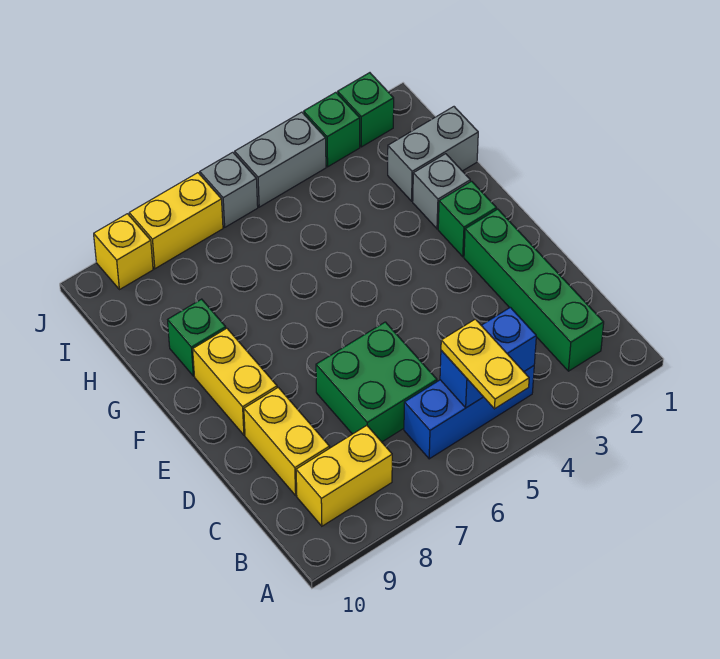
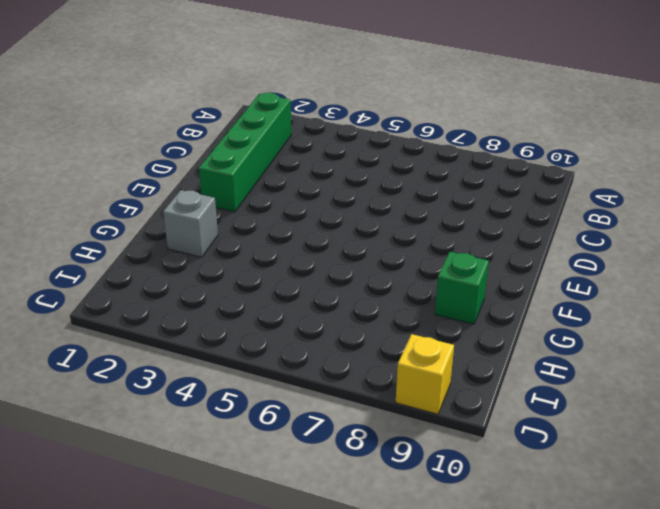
none -> blue brick B4:B6 level 1
none -> yellow brick B8:B9 level 1
none -> green brick C6:D7 level 1

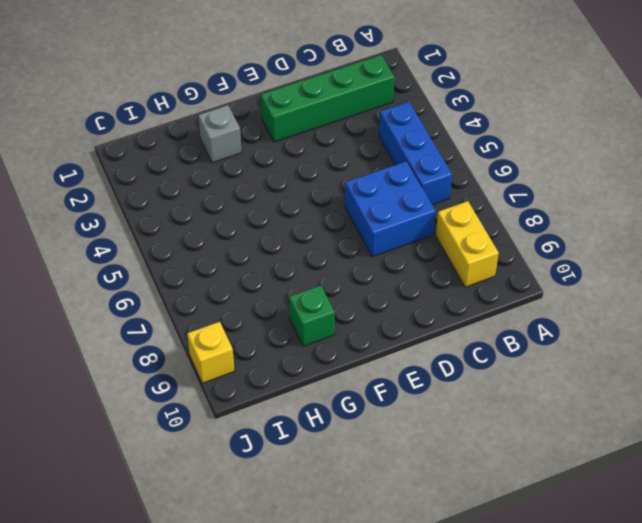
blue brick C6:D7 level 1 -> green brick C6:D7 level 1
none -> yellow brick C9:D9 level 1
none -> yellow brick E9:F9 level 1
none -> green brick F2 level 1

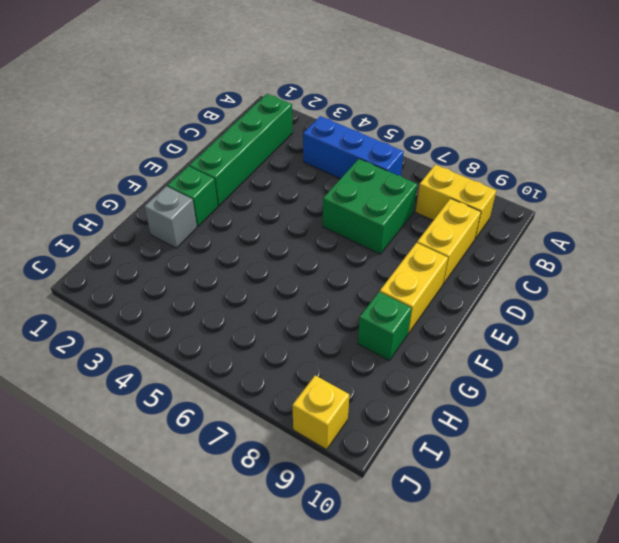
none -> grey brick H1:H2 level 1
none -> green brick J2 level 1
none -> green brick J3 level 1

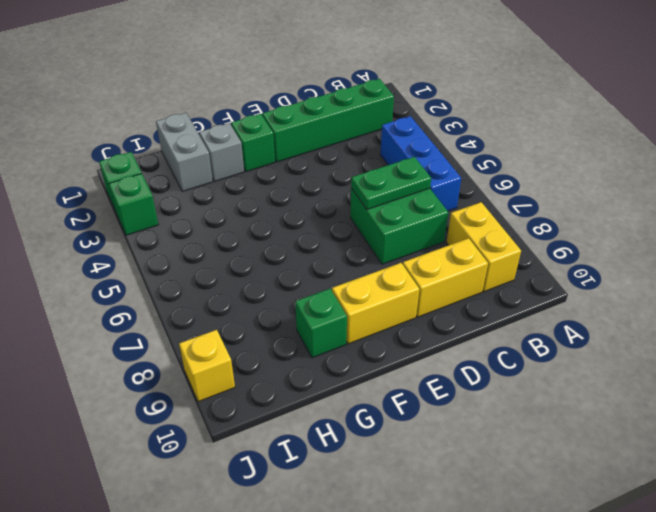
green plate C6:D6 level 2 -> none
none -> grey brick J4:J5 level 1
none -> grey brick J6 level 1
none -> yellow brick J7:J8 level 1

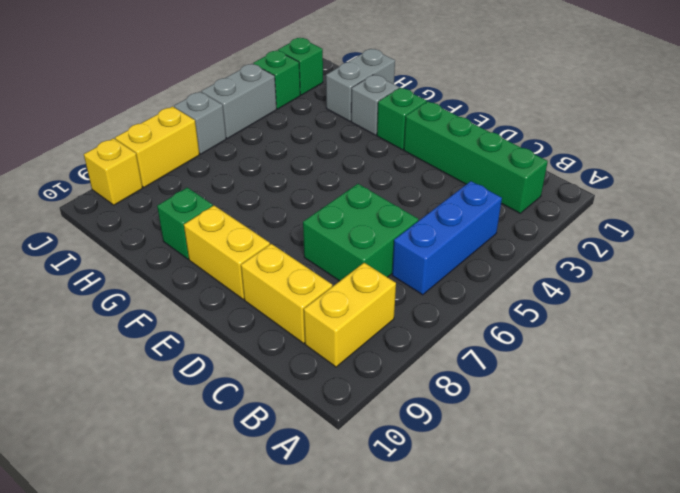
none -> blue brick B4:B5 level 2
none -> yellow plate A5:B5 level 3

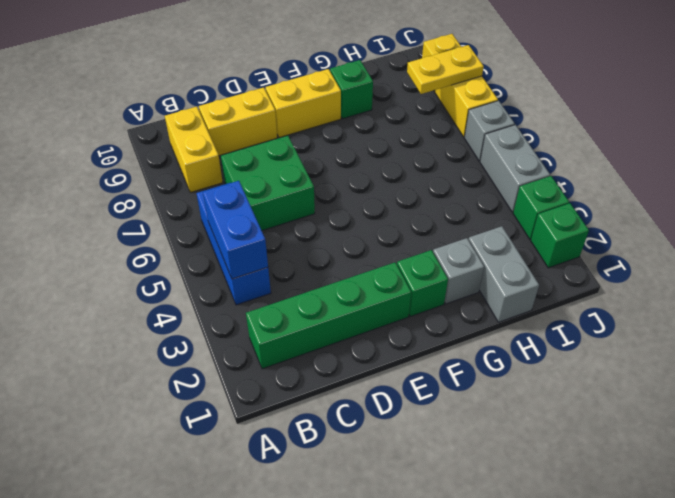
yellow plate I8:J8 level 2 -> yellow plate A5:B5 level 3

